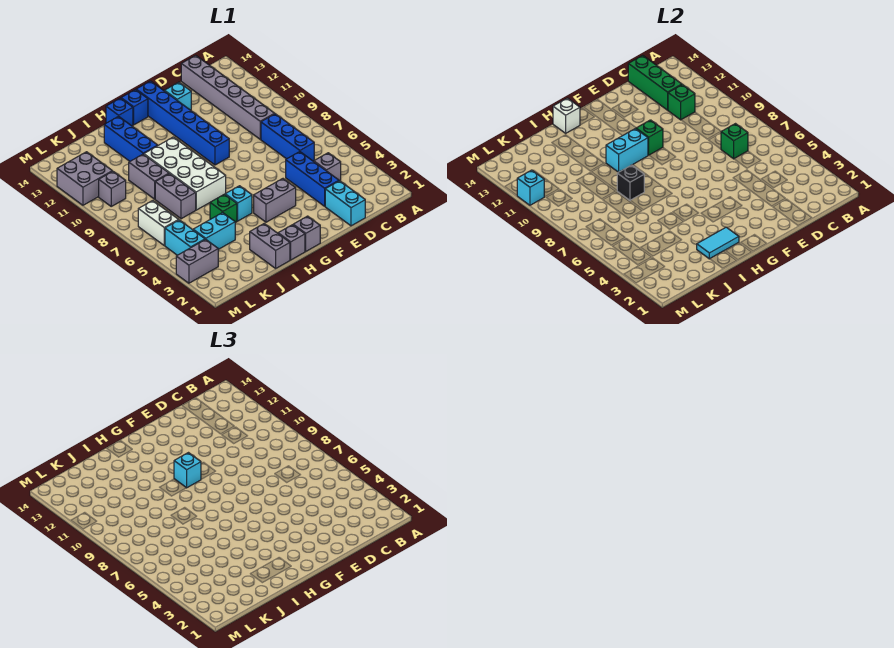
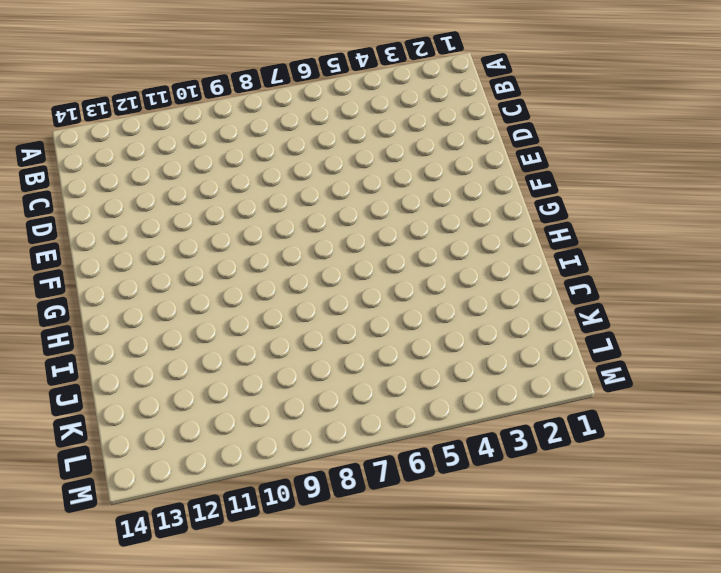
none -> grey brick C4 level 1
none -> blue brick C6:C8 level 1
none -> grey brick C9:C14 level 1
none -> cyan brick D1:D2 level 1

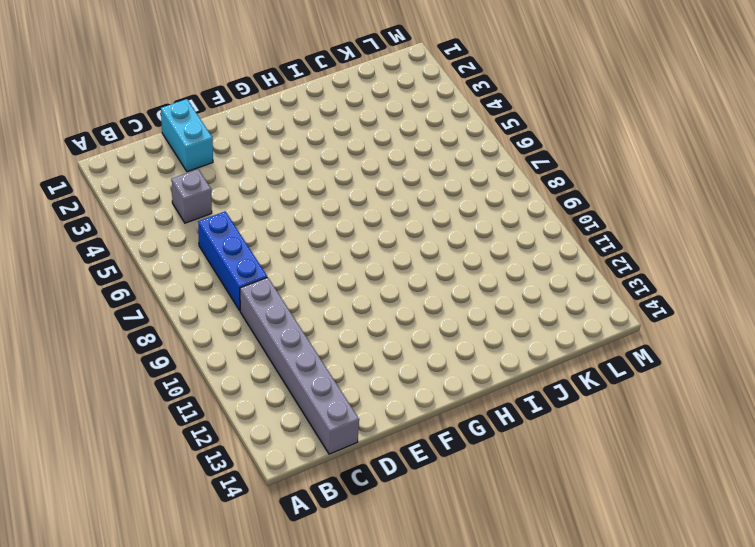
none -> blue brick D3:D5 level 1
none -> cyan brick E13 level 1
none -> grey brick F4:G4 level 1
none -> blue brick F9:F14 level 1

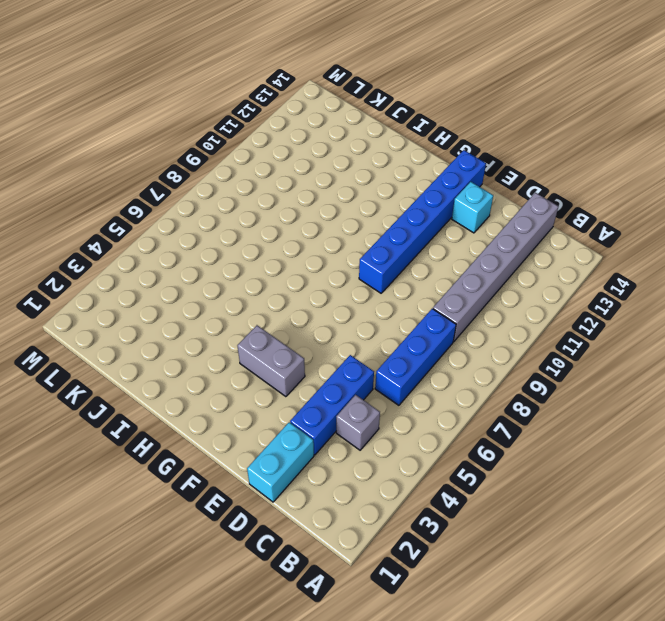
none -> grey brick G1 level 1
none -> blue brick G14 level 1
none -> grey brick H1 level 1
none -> cyan brick H5 level 1

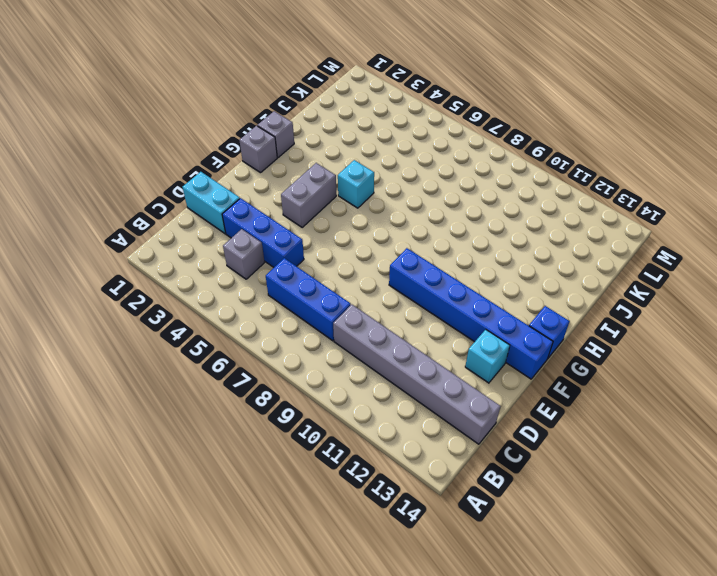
none -> white brick H7:I10 level 1
none -> blue brick H14 level 1
none -> grey brick I1:I2 level 1
none -> green brick I5 level 1

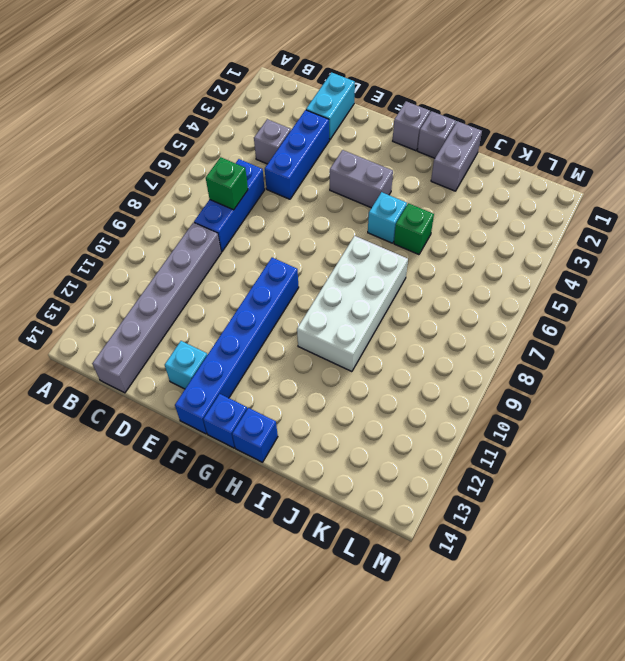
none -> blue brick I11:I13 level 1
none -> cyan brick J4:K4 level 1
none -> grey brick J7:J8 level 1
none -> grey brick J9:J10 level 1

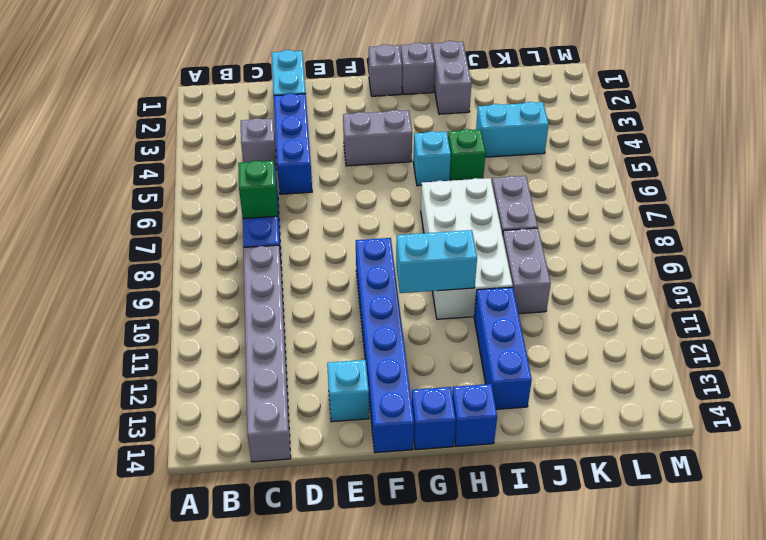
none -> grey brick L3:M3 level 1
none -> cyan brick L4:L5 level 1
none -> white brick L6:L7 level 1
none -> grey brick L10 level 1

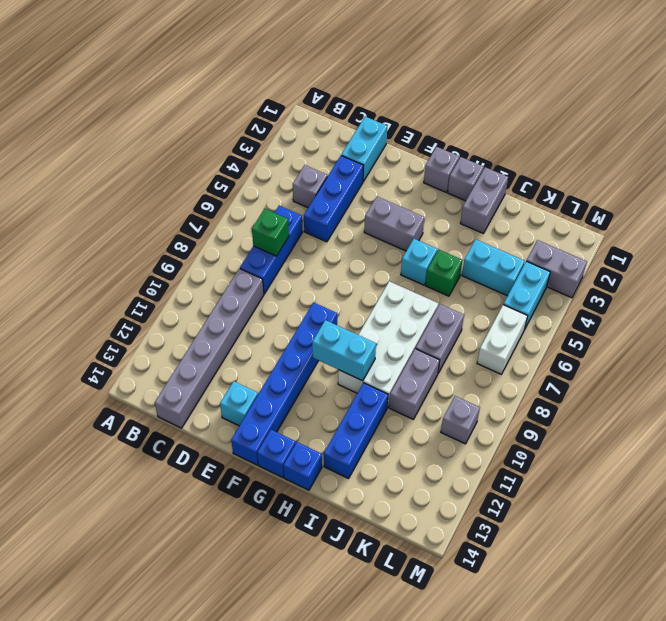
none -> grey brick L11:M12 level 1
none -> green brick C11 level 2
none -> green brick C12:C14 level 2
none -> green brick F10 level 2

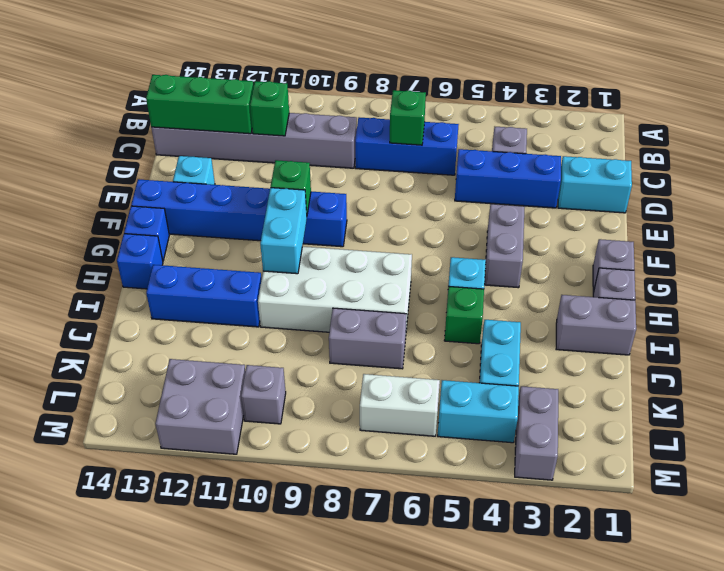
none -> grey brick J9:J10 level 1
none -> cyan tile H2:I2 level 2
none -> white brick H14 level 2
none -> black brick I8 level 2

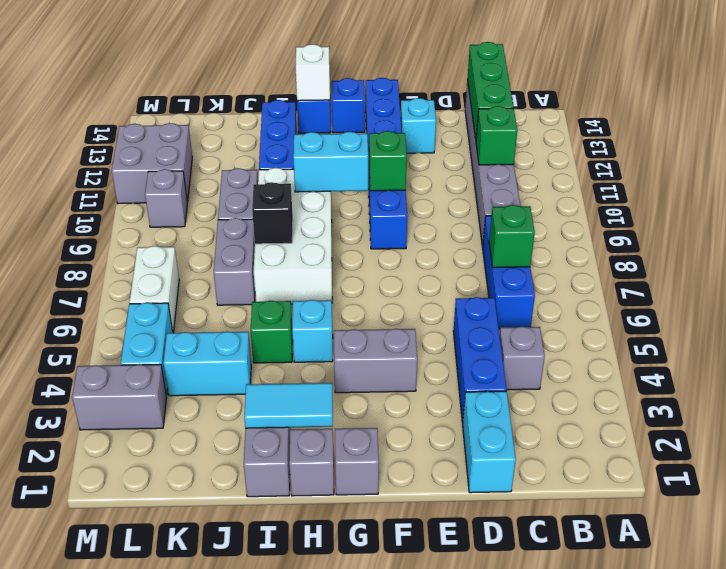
none -> cyan brick M11 level 2
none -> cyan brick G10 level 3

